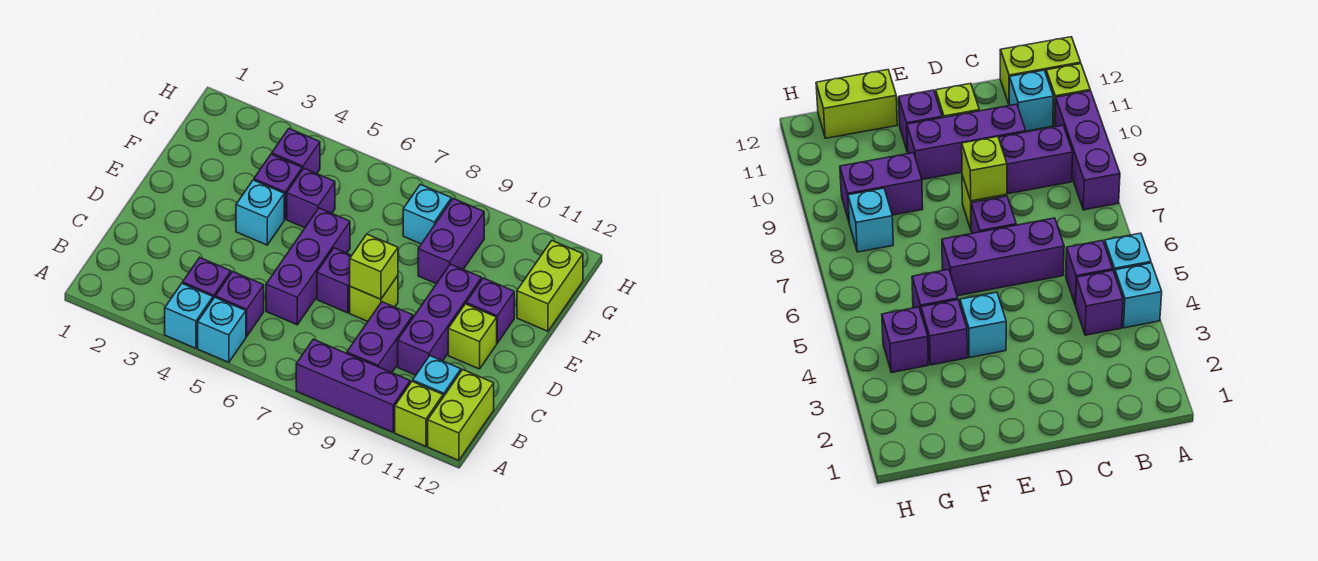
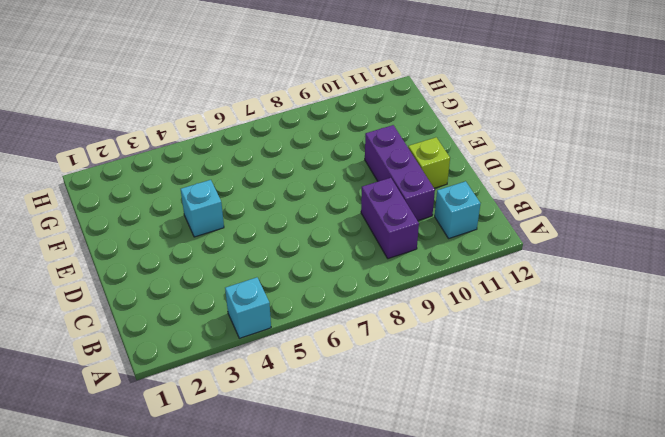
none -> cyan brick A5 level 1
none -> purple brick A8:A10 level 1
none -> lime brick A11 level 1

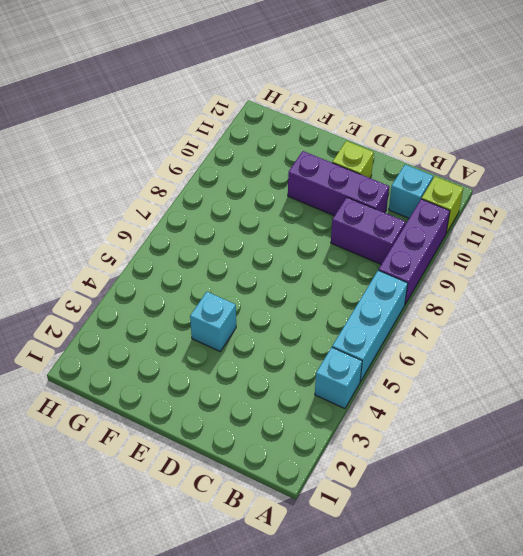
cyan brick A5:A7 level 1 -> cyan brick A5 level 1
none -> lime brick A12:B12 level 1
none -> purple brick B4 level 1
none -> purple brick B5 level 1

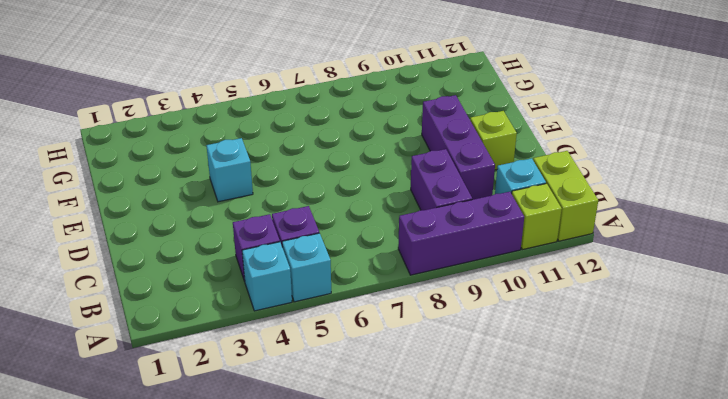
none -> purple brick C6:E6 level 1
none -> purple brick D7 level 1
none -> lime brick D8 level 1

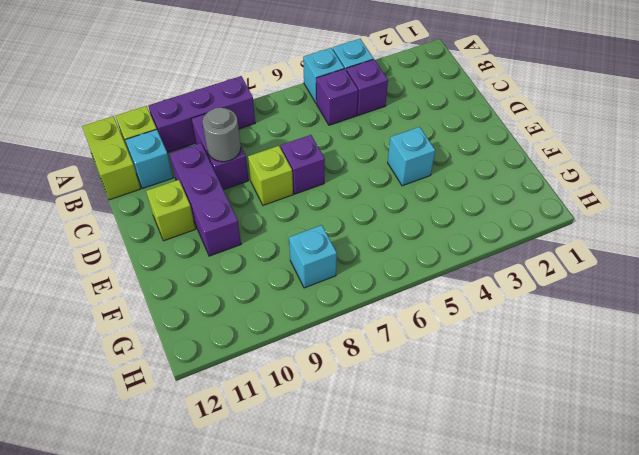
grey round brick C9 level 2 -> none
none -> purple brick C6:E6 level 1
none -> purple brick E11 level 1
none -> purple brick F4 level 1

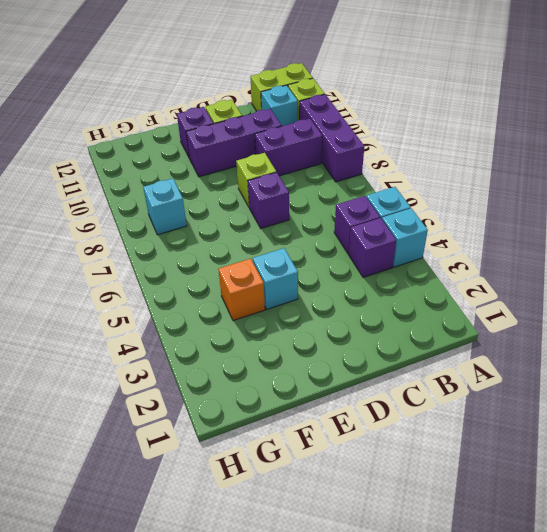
orange brick F4 level 1 -> purple brick F4 level 1
none -> purple brick C6:E6 level 1
none -> purple brick F5 level 1
none -> purple brick F9:G9 level 1

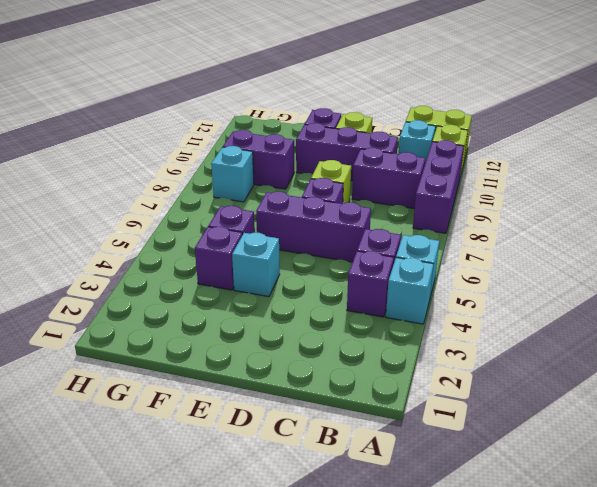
none -> lime brick F12:G12 level 1
none -> purple brick G4 level 1
none -> lime brick D8 level 2

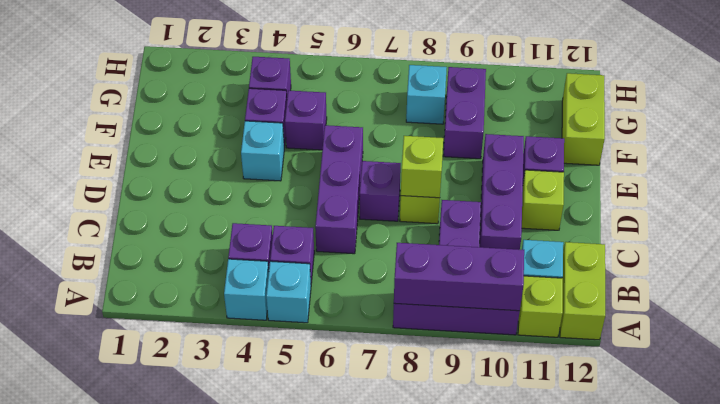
purple brick A8:A10 level 2 -> none

